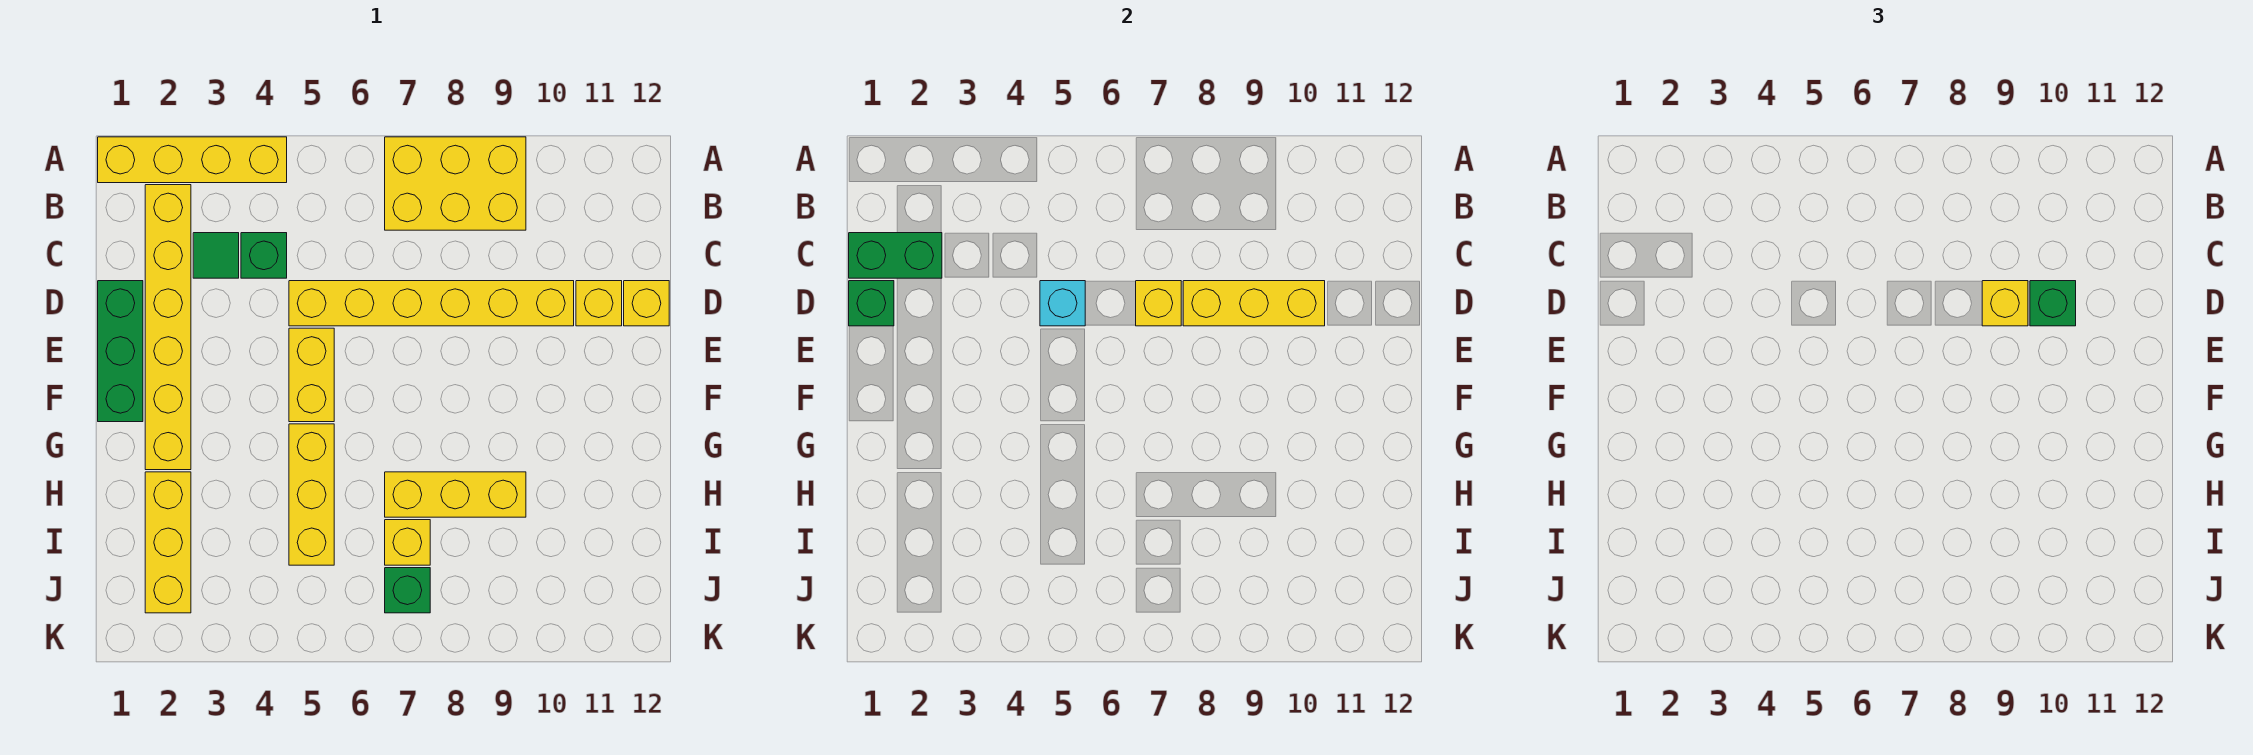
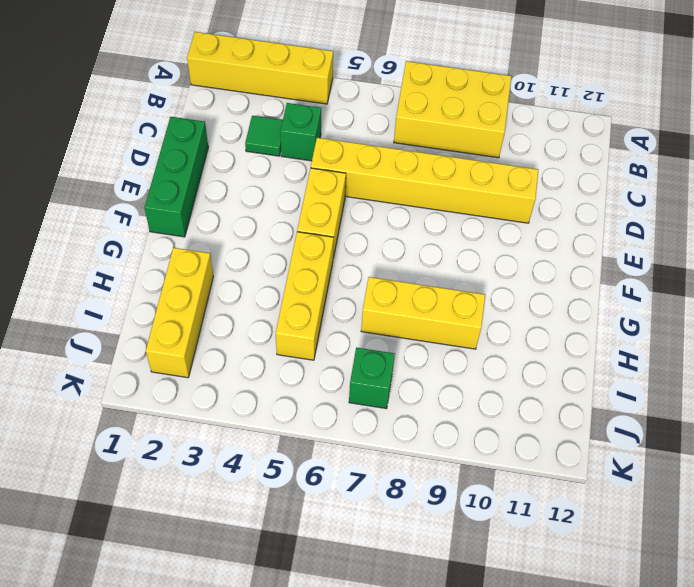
none -> yellow brick B2:G2 level 1
none -> yellow brick D11 level 1
none -> yellow brick D12 level 1

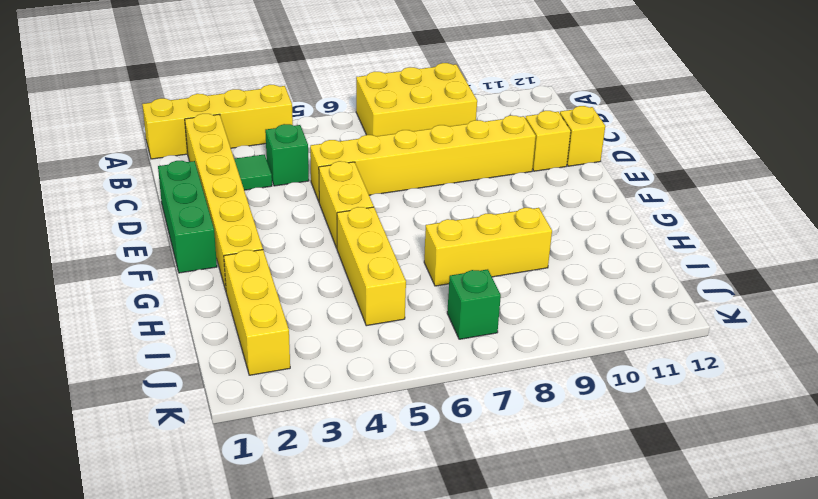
none -> yellow brick I7 level 1
none -> green brick C1:C2 level 2
none -> green brick D1 level 2

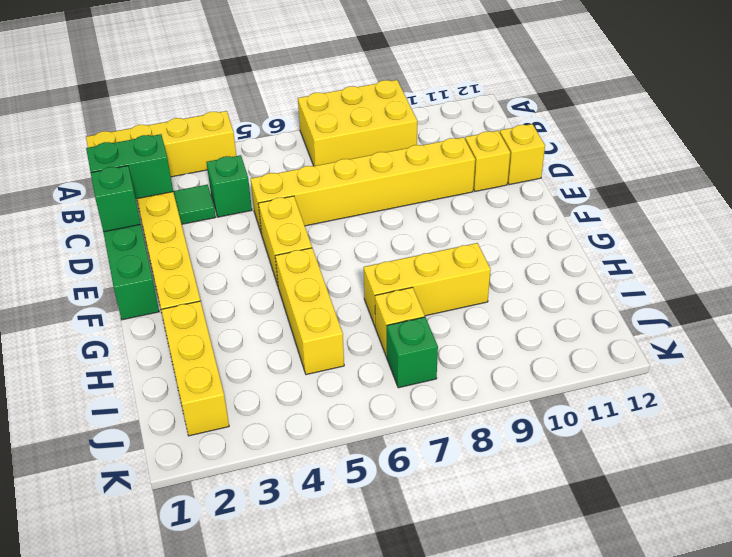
none -> cyan brick D5 level 2
none -> yellow brick D7 level 2
none -> yellow brick D8:D10 level 2

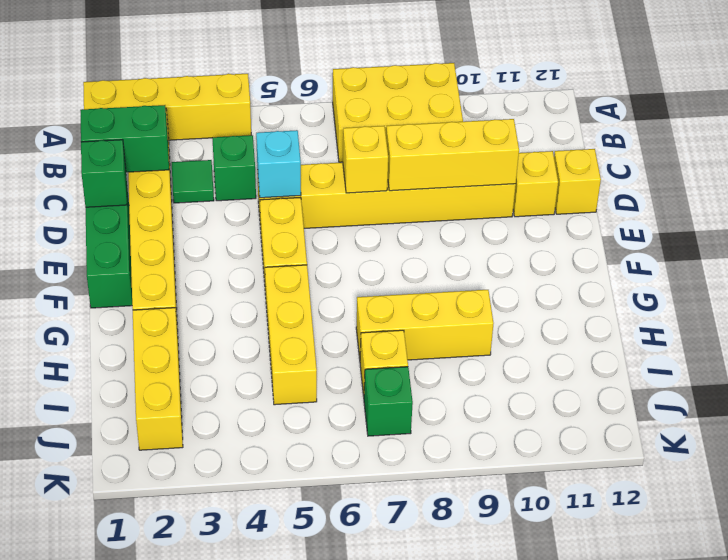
none -> yellow brick D9 level 3
none -> green brick D10 level 3

